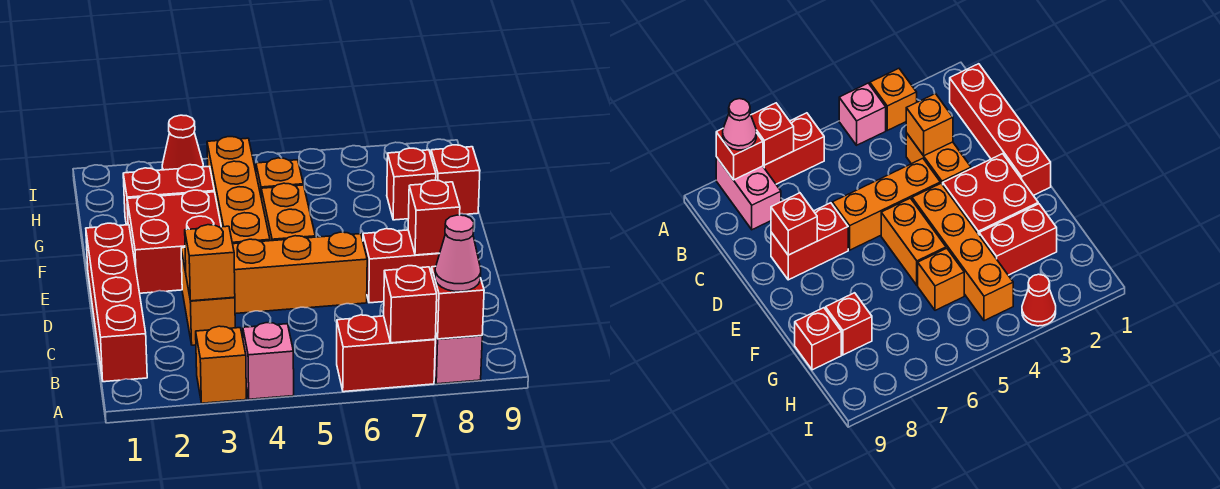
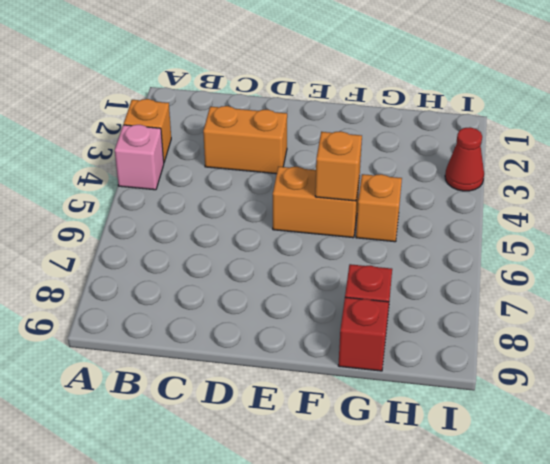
orange brick F5 level 2 -> orange brick C3 level 2
none -> red brick A6:A7 level 1
none -> pink brick A8:B8 level 1
none -> red brick B1:E1 level 1

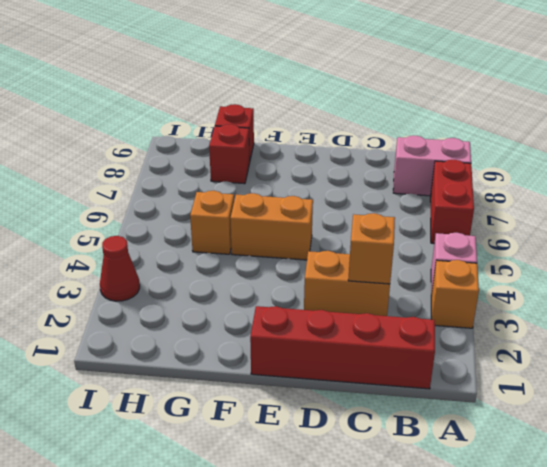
none -> orange brick D4:D6 level 1
none -> red brick D7:D8 level 1
none -> red brick E2:F3 level 1

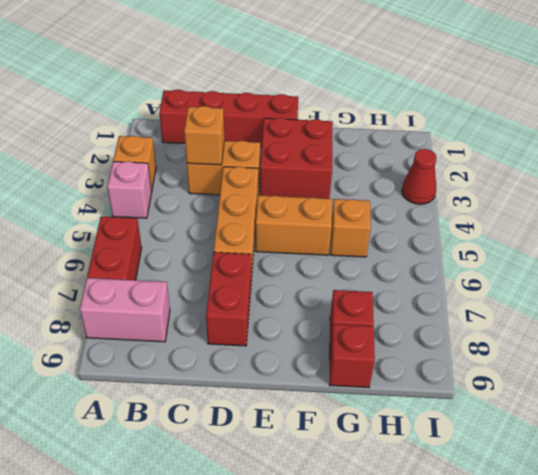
none -> orange brick E4:H4 level 1
none -> red brick G2:G3 level 1
none -> red brick A7 level 2

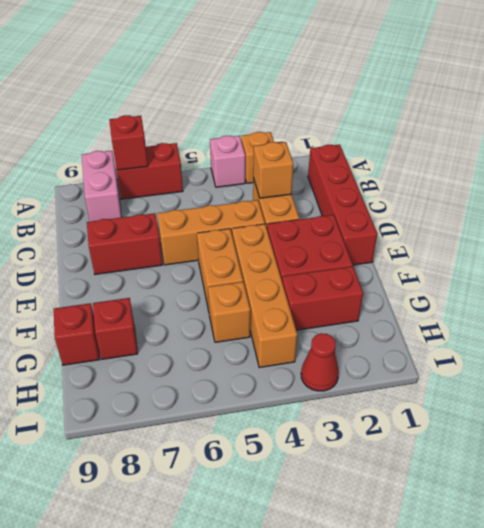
none -> red brick A8 level 2
none -> red brick D8 level 2
none -> pink cone A8 level 3

